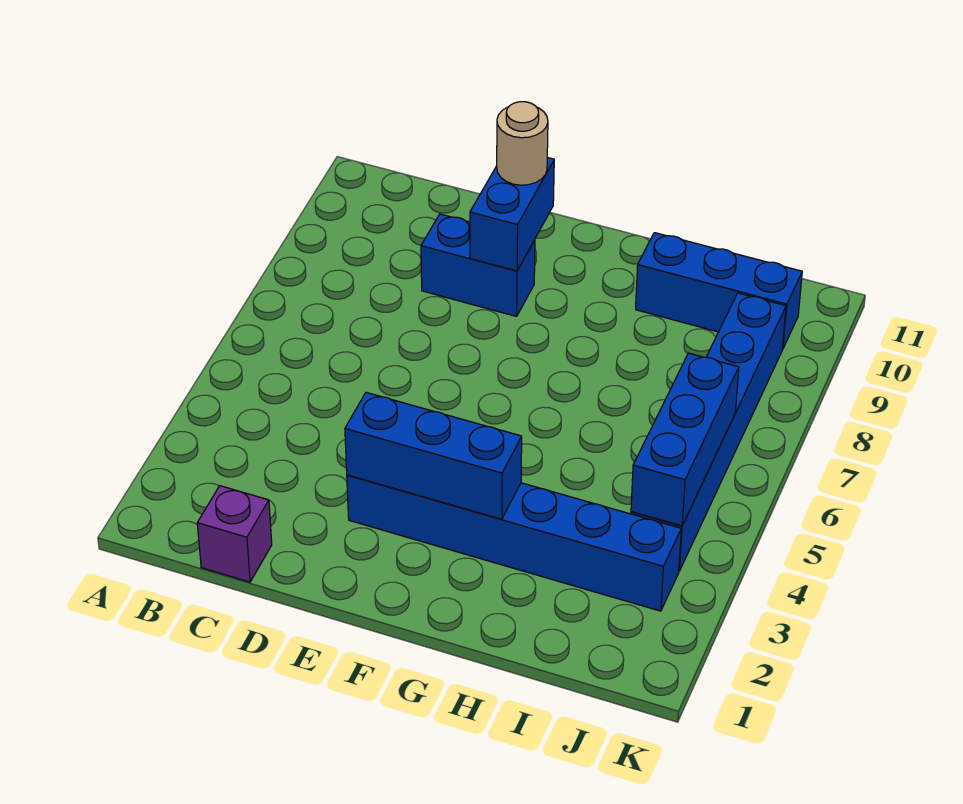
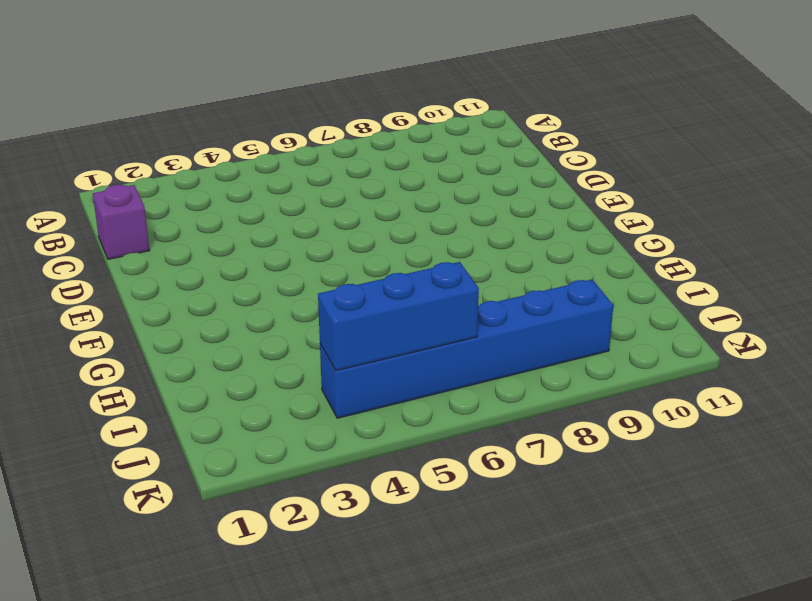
none -> blue brick D9:E9 level 1
none -> blue brick E3:J3 level 1

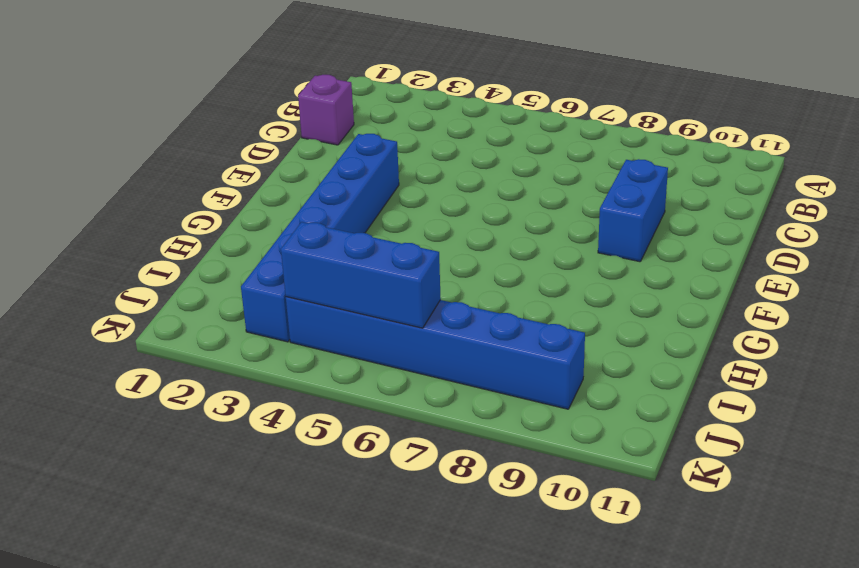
none -> blue brick H10:J10 level 1
none -> blue brick E3:G3 level 2

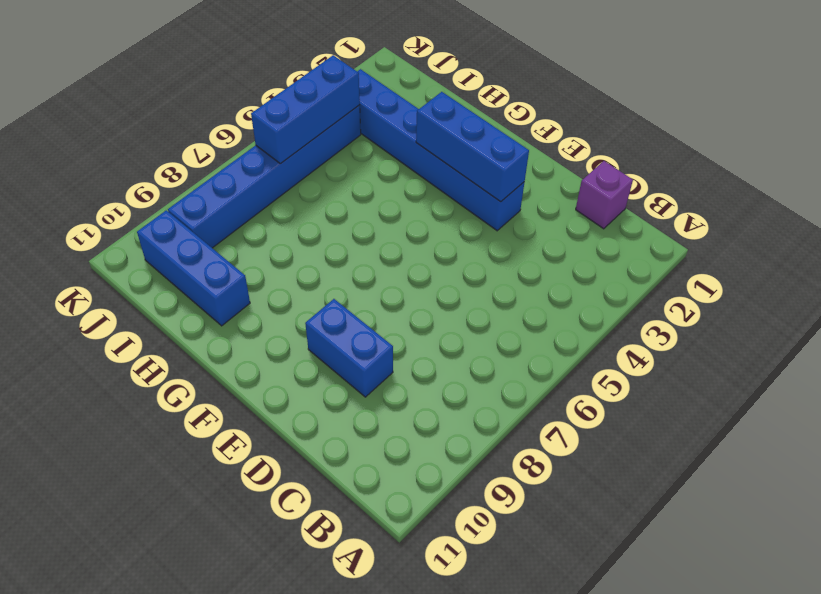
none -> blue brick E9:E10 level 2
none -> tan round brick E10 level 3

